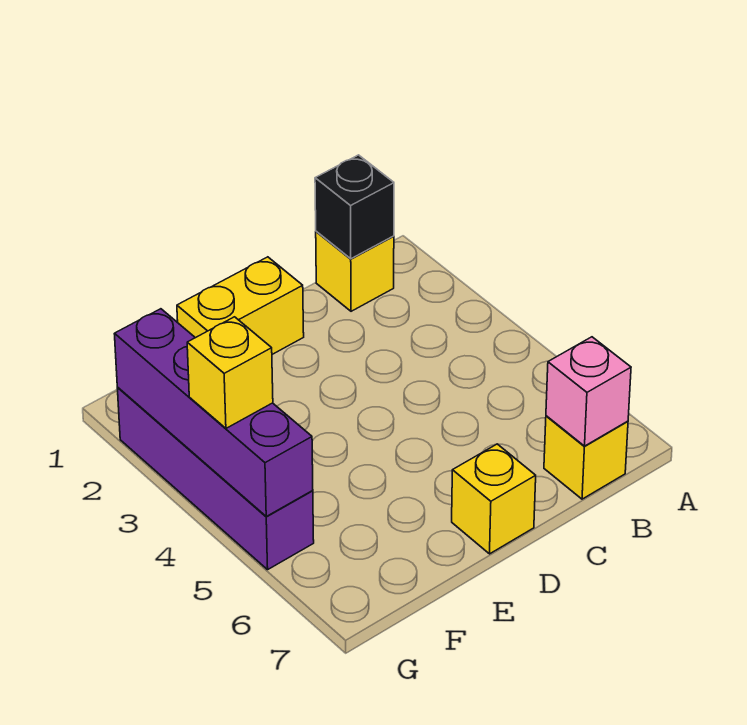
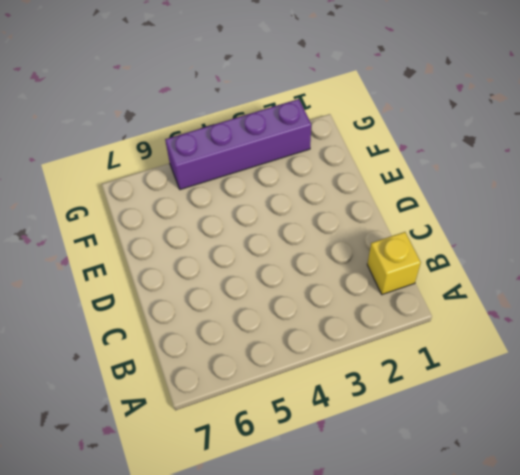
none -> yellow brick B7 level 1
none -> yellow brick D1:E1 level 1

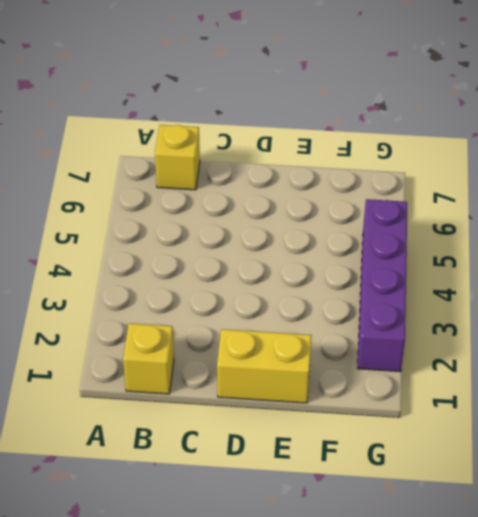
none -> yellow brick D7 level 1
none -> black brick B1 level 2

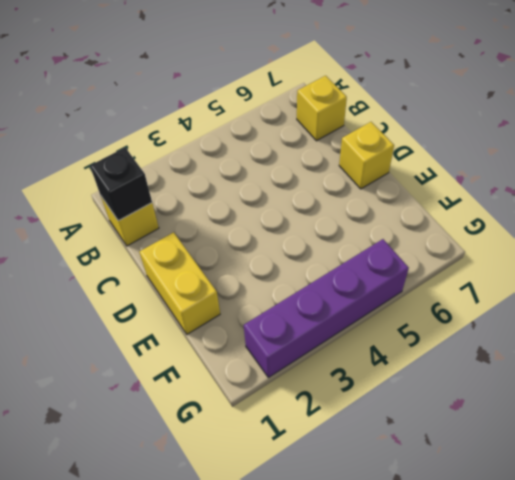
none -> pink brick B7 level 2
none -> purple brick G2:G5 level 2

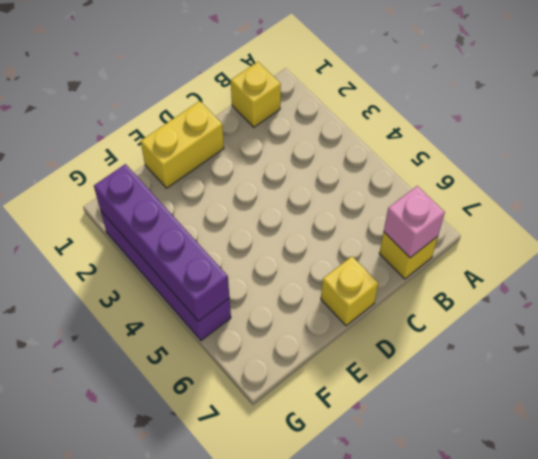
none -> black brick B1 level 2
none -> yellow brick G4 level 3

